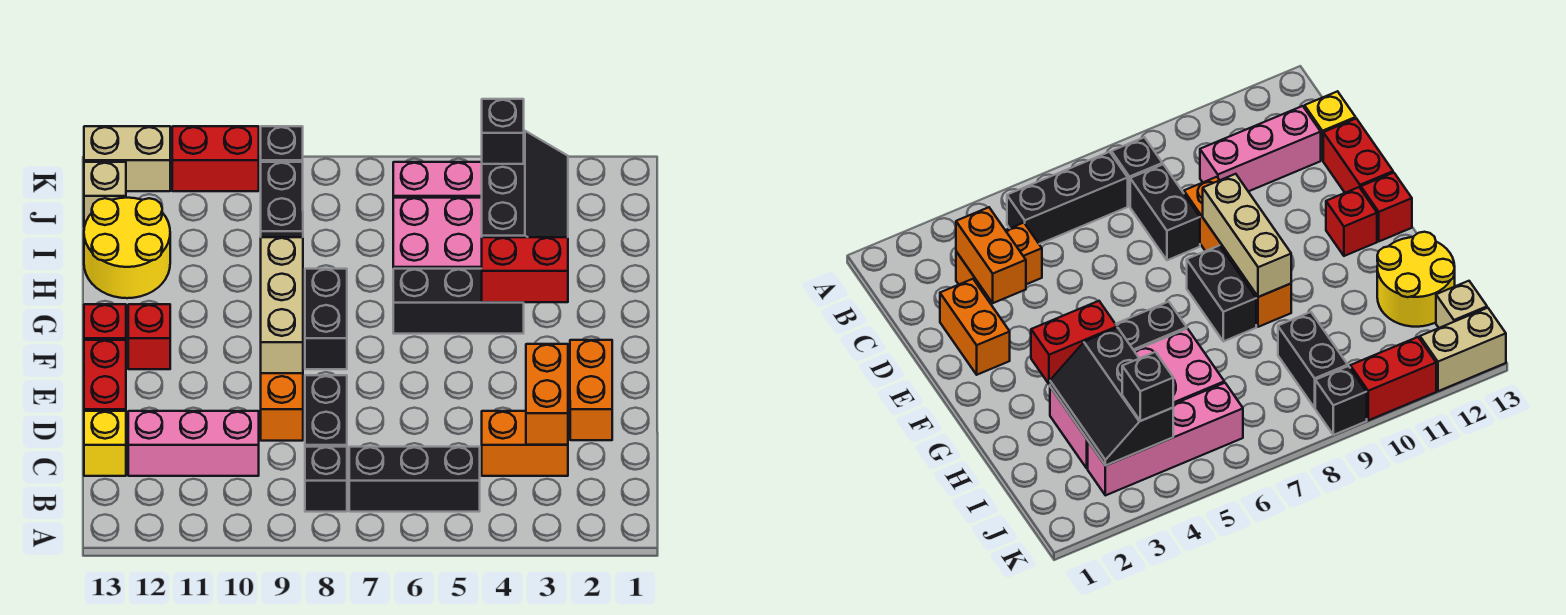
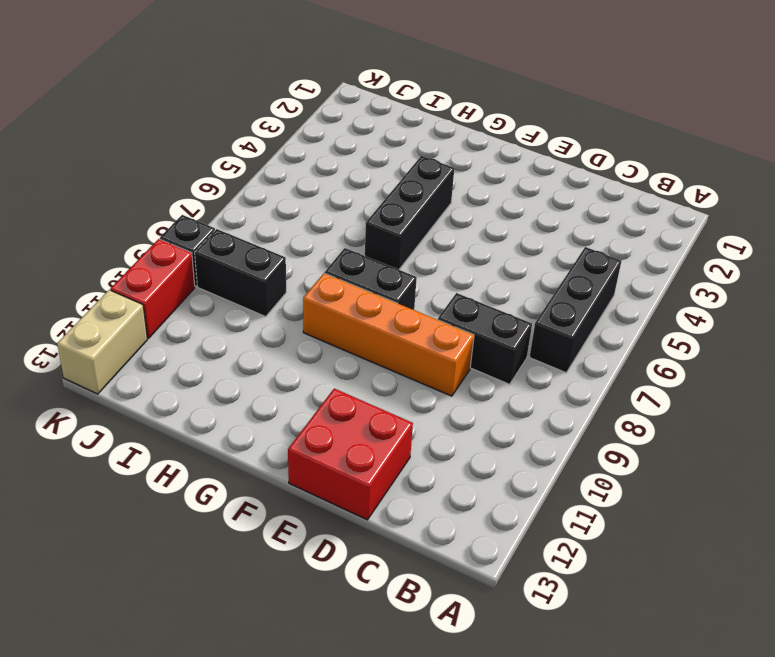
red brick D12:E13 level 1 -> red brick D13:E13 level 1
none -> black brick B8 level 1
none -> orange brick C3:C4 level 1
none -> pink brick C10:C12 level 1

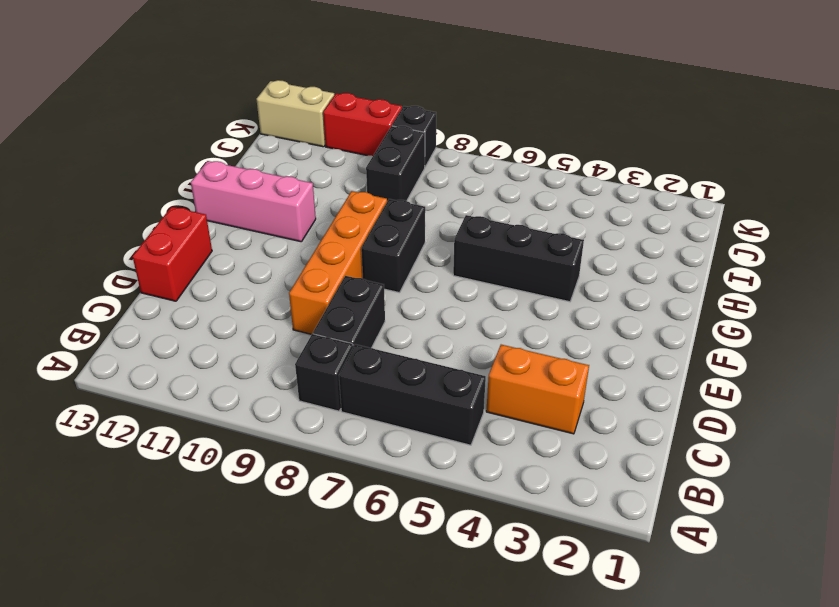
pink brick G11:G13 level 1 -> pink brick C10:C12 level 1
none -> yellow brick C13 level 1
none -> orange brick D2:E2 level 1
none -> red brick F12 level 1

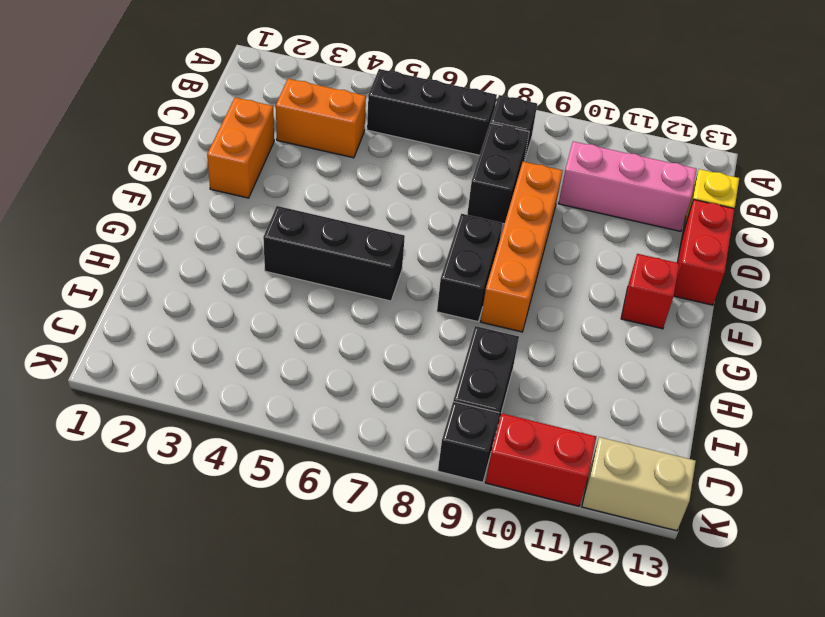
none -> red brick F13 level 1
none -> pink brick H3:I6 level 1
none -> yellow round brick H12:I13 level 1

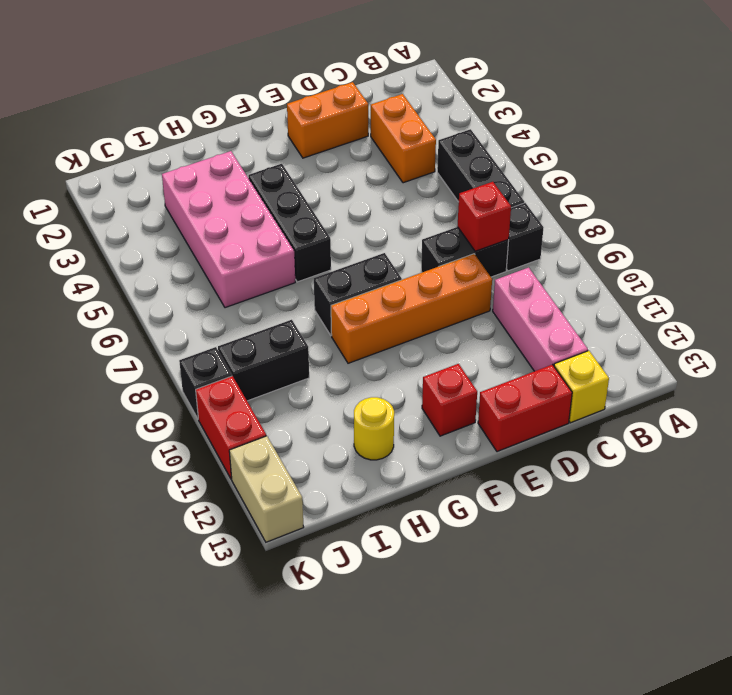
red brick C8 level 2 -> red brick F13 level 1
yellow round brick H12 level 1 -> yellow round brick H12:I13 level 1
none -> pink brick J3:J6 level 1
none -> tan brick J13 level 1
none -> orange brick C3:D3 level 2

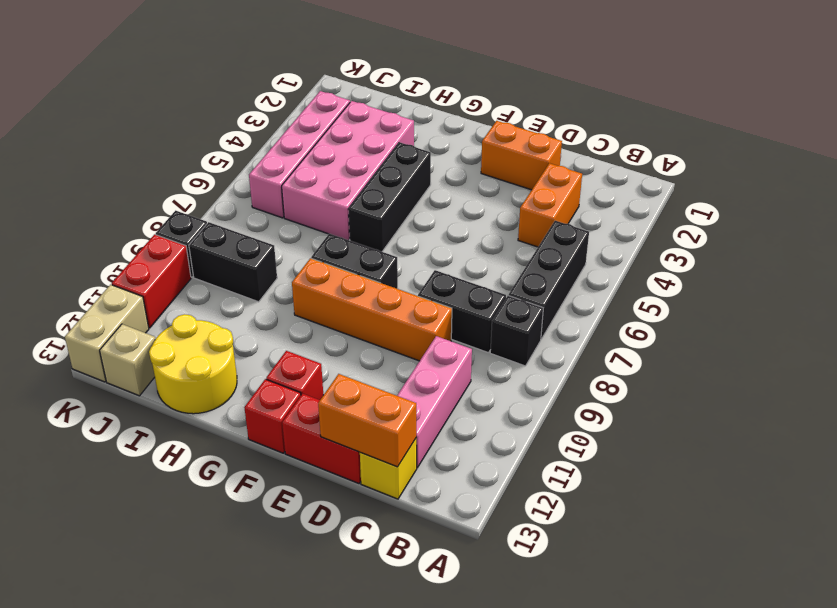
orange brick C13:D13 level 2 -> orange brick C3:D3 level 2
none -> tan brick E9:G9 level 2
none -> red brick G3:G4 level 2
none -> black slope H3:J4 level 2 top 4

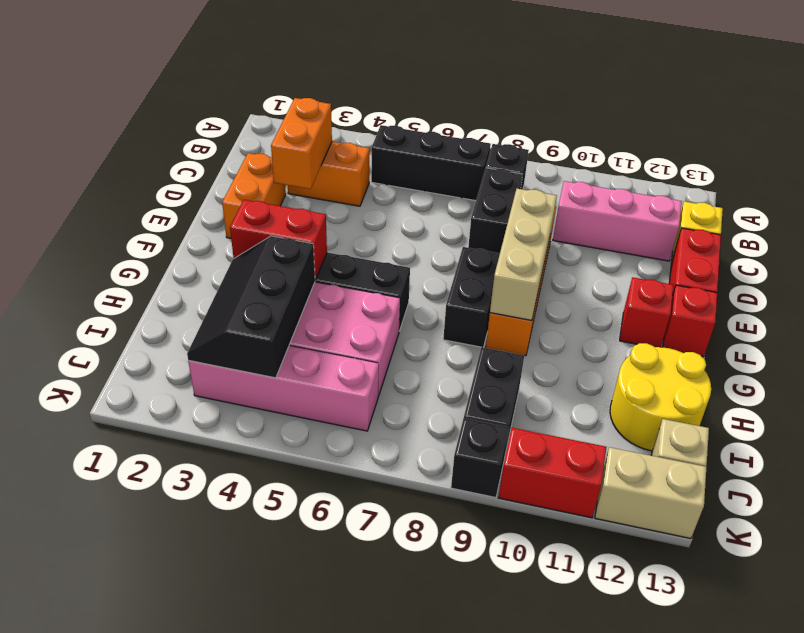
none -> black brick J4 level 3

